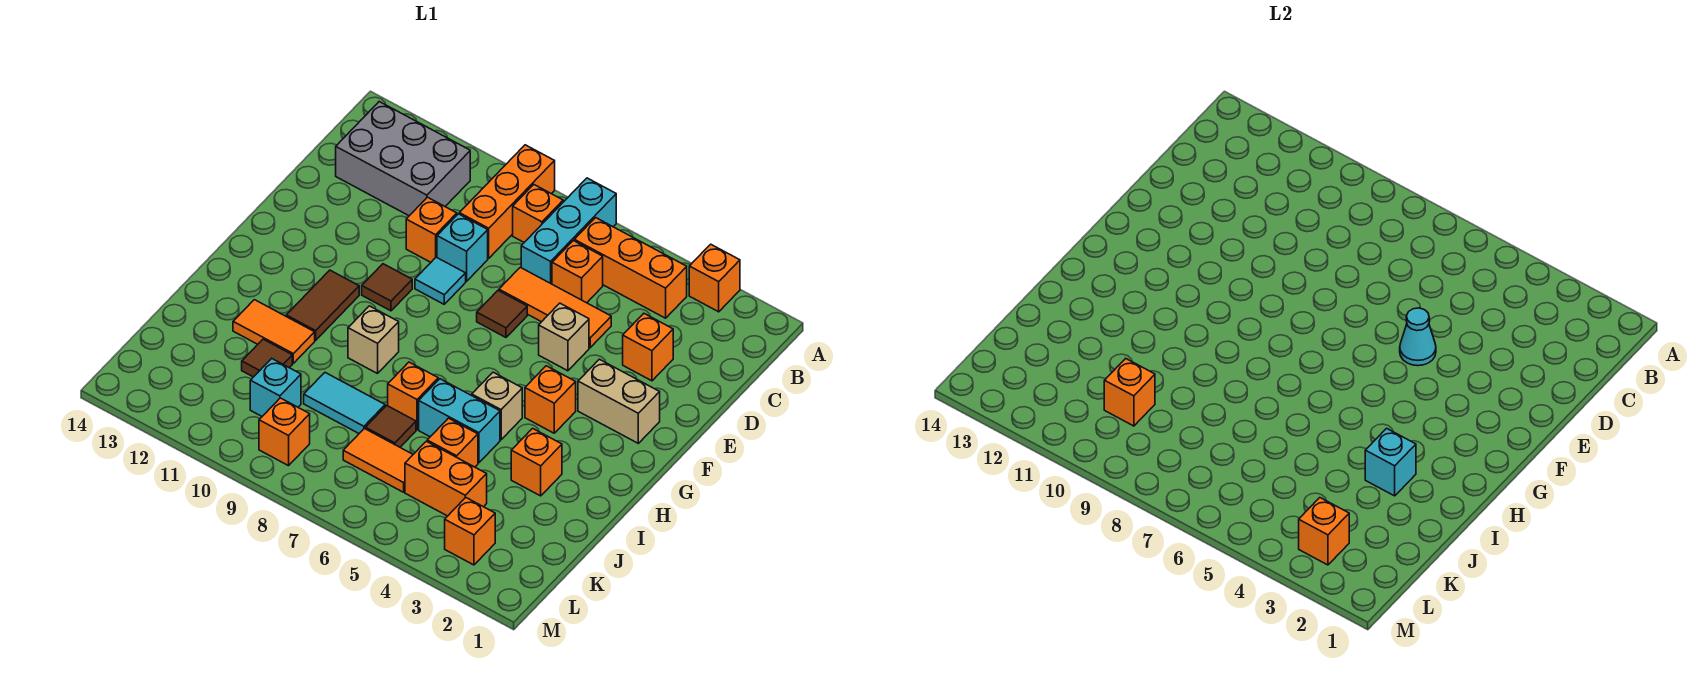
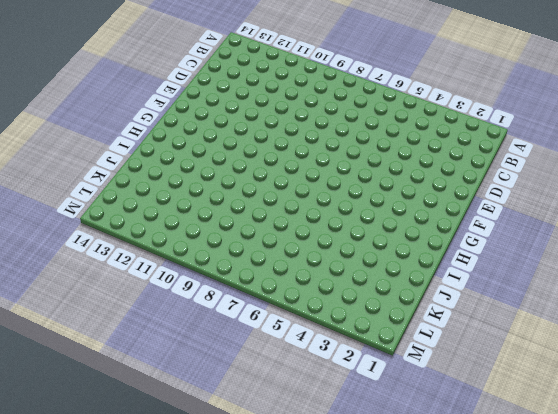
none -> orange brick A3 level 1
none -> cyan brick A7:C7 level 1
none -> orange brick A9:C9 level 1
none -> orange brick B4:B6 level 1

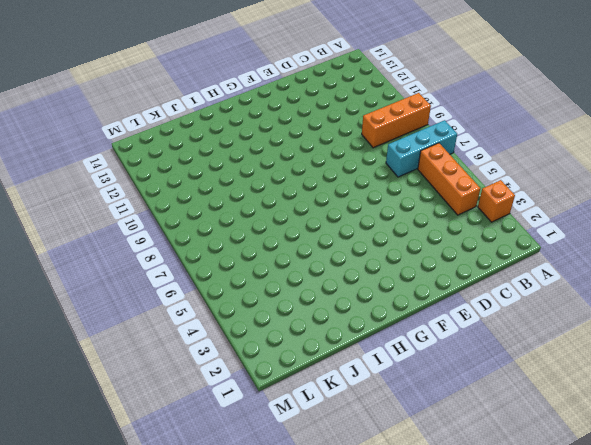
none -> orange brick B8 level 1
none -> grey brick B11:C13 level 1
none -> orange brick C6 level 1
none -> orange brick D3 level 1

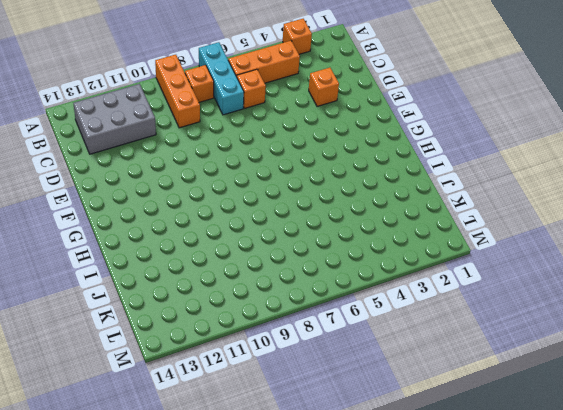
none -> orange tile D5:D7 level 1
none -> cyan brick D9 level 1
none -> orange brick D10 level 1
none -> tan brick E5 level 1

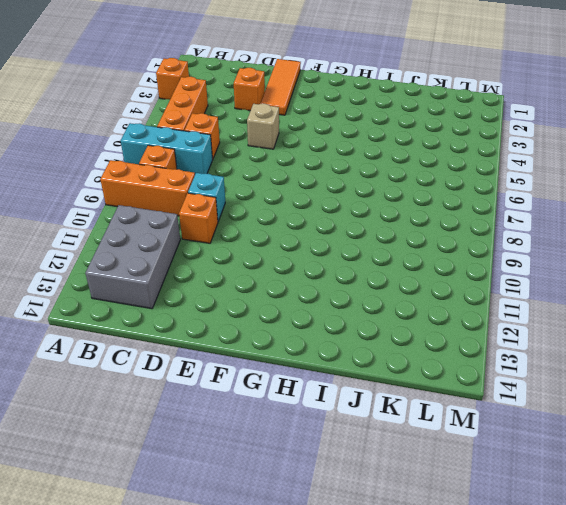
orange tile E1:E3 level 1 -> orange tile D5:D7 level 1
none -> brown tile E7 level 1
none -> cyan tile E9 level 1
none -> tan brick F2:F3 level 1
none -> brown tile F10 level 1

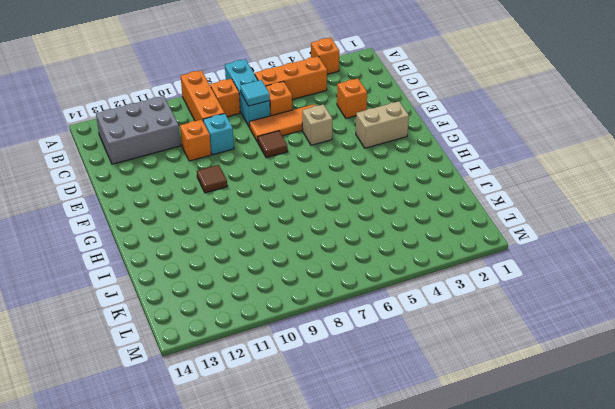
cyan tile C7 level 2 -> cyan tile E9 level 1
none -> orange brick G4 level 1
none -> brown tile G11:H11 level 1
none -> tan brick H5 level 1
none -> tan brick H9 level 1

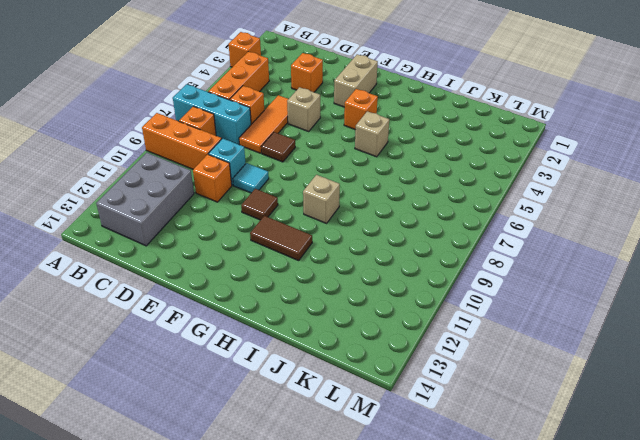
none -> orange brick I3 level 1
none -> cyan brick I5:I6 level 1
none -> orange brick I7 level 1
none -> orange tile I11:I12 level 1

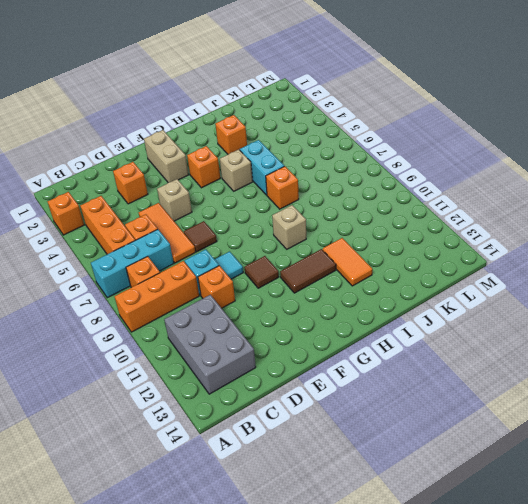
none -> orange brick J5 level 1
none -> brown tile J7 level 1
none -> cyan tile J8:J9 level 1
none -> brown tile J11 level 1

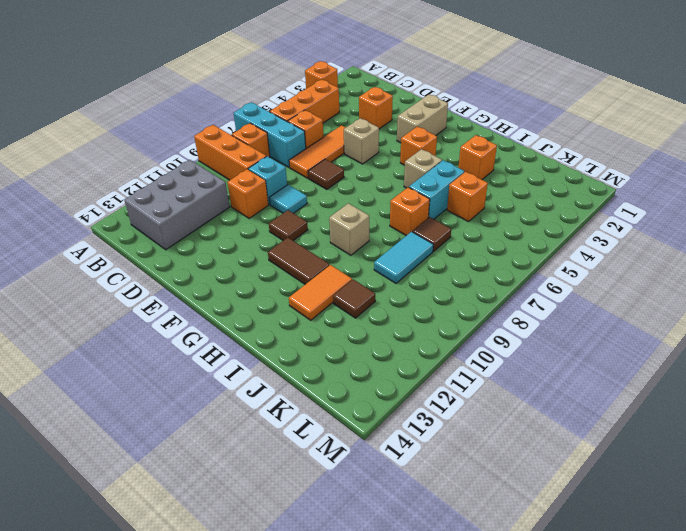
none -> orange brick K4:K5 level 1
none -> orange tile K6:K7 level 1
none -> cyan brick K10 level 1
none -> orange brick L3 level 1

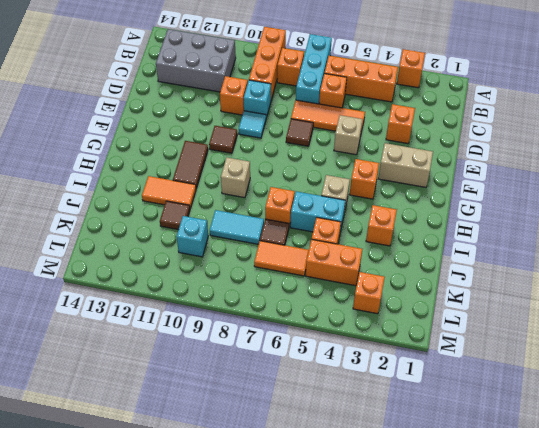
none -> orange brick L9 level 1
none -> cyan cone E5 level 2
none -> cyan brick I3 level 2
none -> orange brick K10 level 2

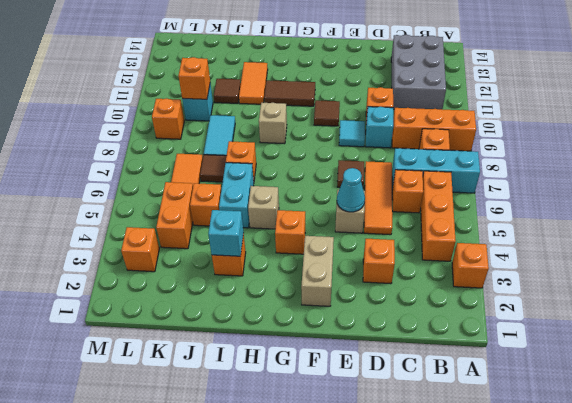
none -> orange brick L3 level 2

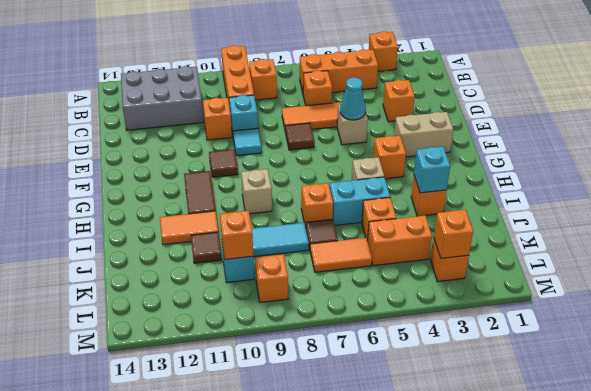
none -> cyan brick A7:C7 level 1

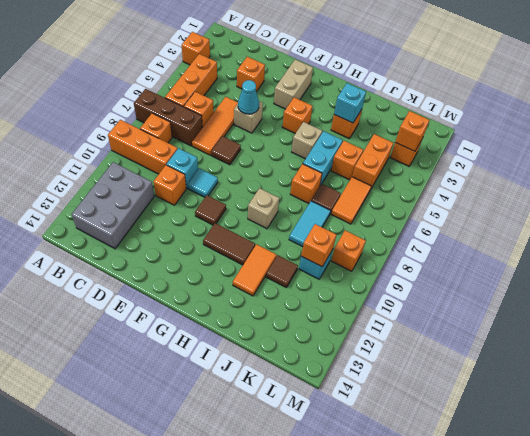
brown brick A7:C7 level 1 -> cyan brick A7:C7 level 1

